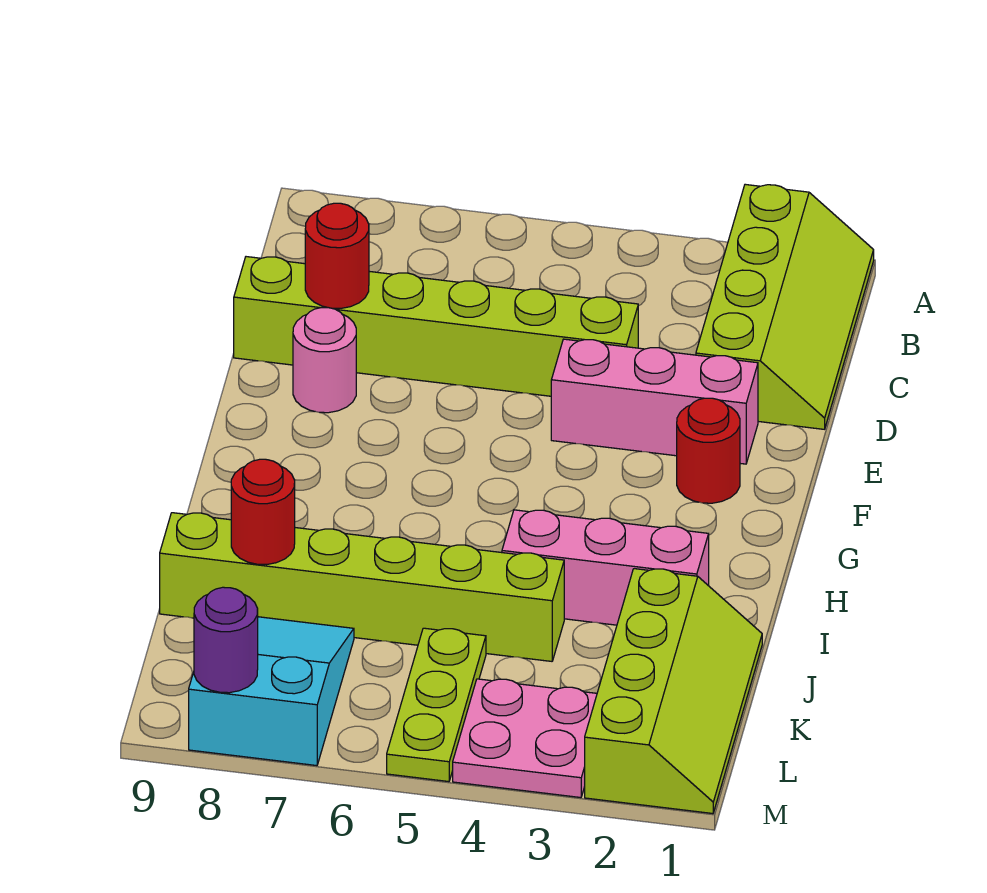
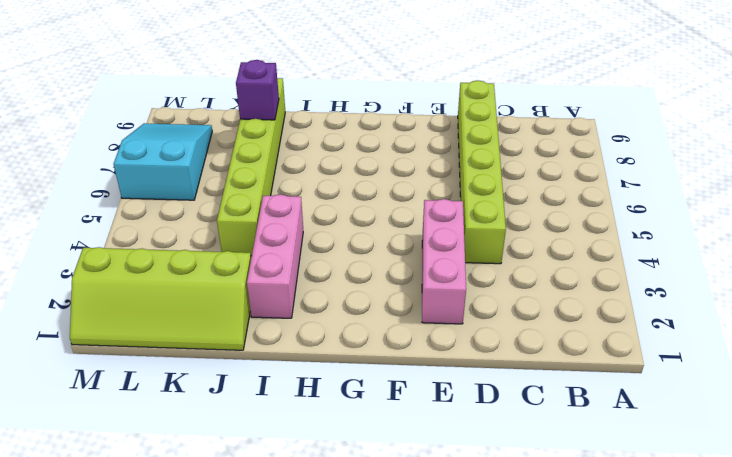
purple brick J8 level 2 -> red round brick J8 level 2
cyan slope L6:M8 level 1 top 6 -> cyan slope K7:M8 level 1 top M
none -> lime slope A1:D2 level 1 top 2
none -> pink round brick E8 level 1
none -> red round brick F2 level 1

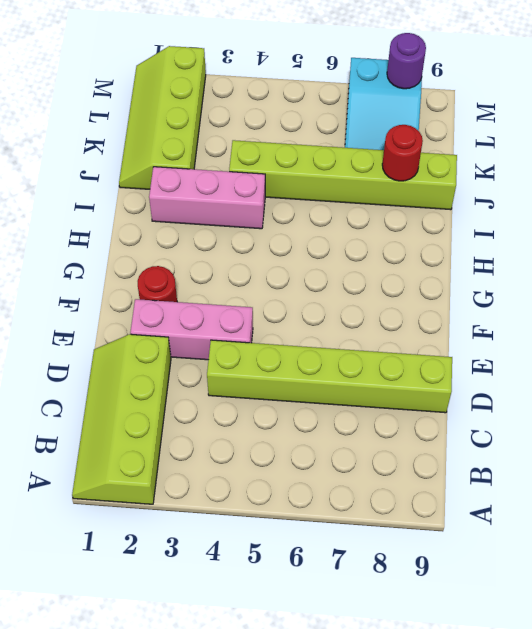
none -> pink round brick E8 level 1
none -> lime plate K5:M5 level 1
none -> pink plate L3:M4 level 1

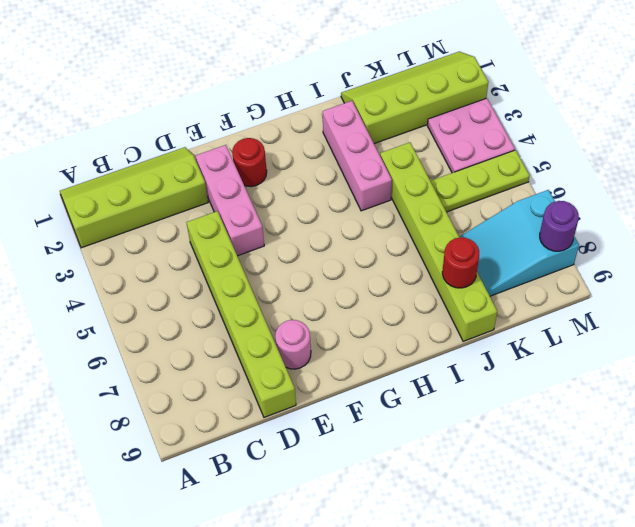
none -> red round brick D8 level 2

